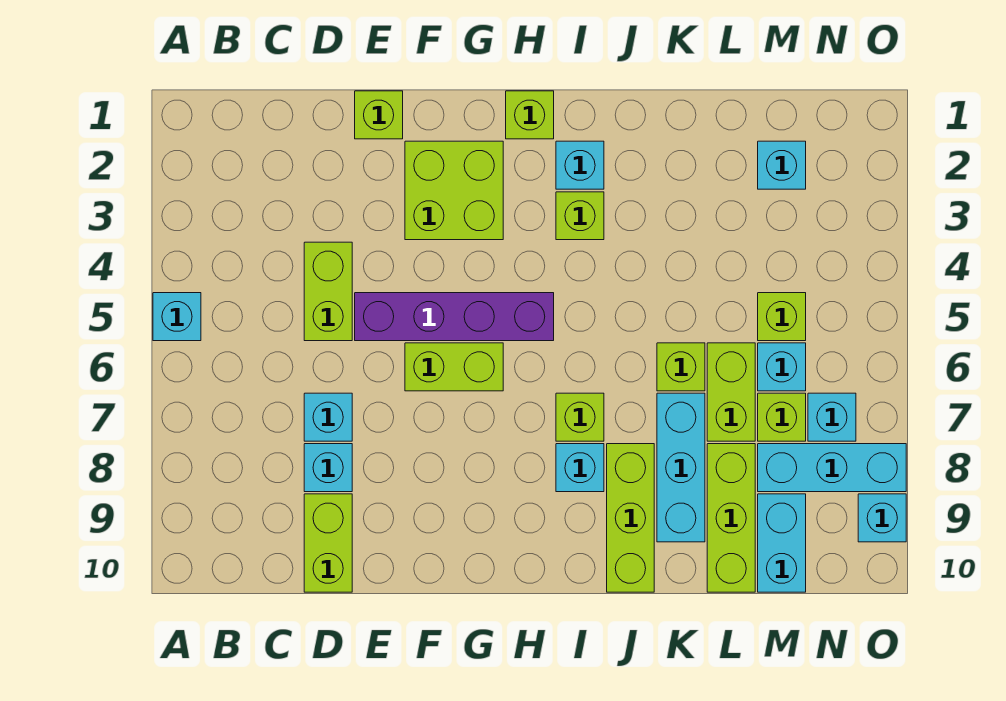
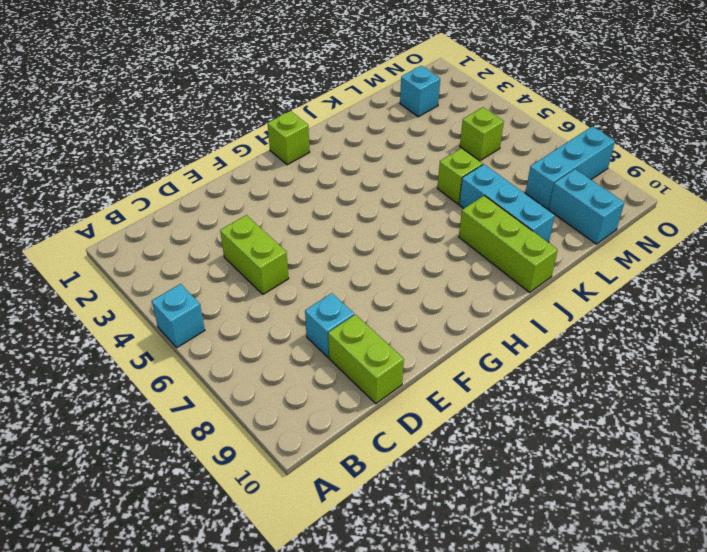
none -> cyan brick D7 level 1
none -> lime brick E1 level 1
none -> purple brick E5:H5 level 1

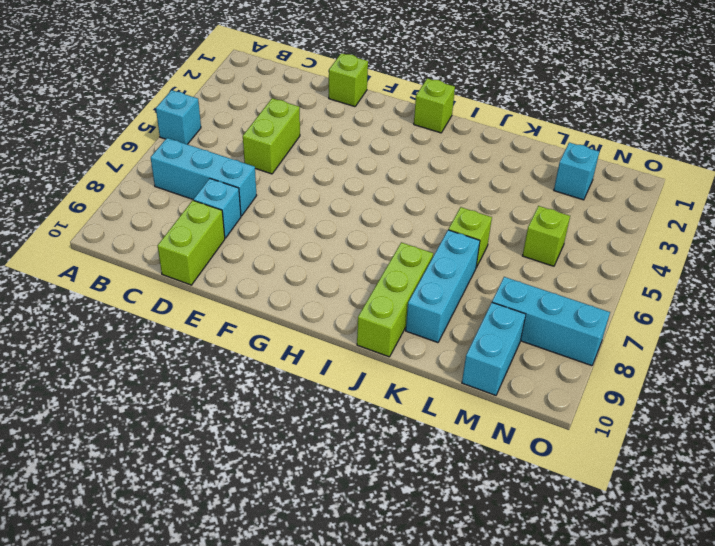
cyan brick B7:D7 level 1 -> cyan brick D7 level 1
none -> purple brick E5:H5 level 1
none -> lime brick F2:G3 level 1
none -> lime brick F6:G6 level 1

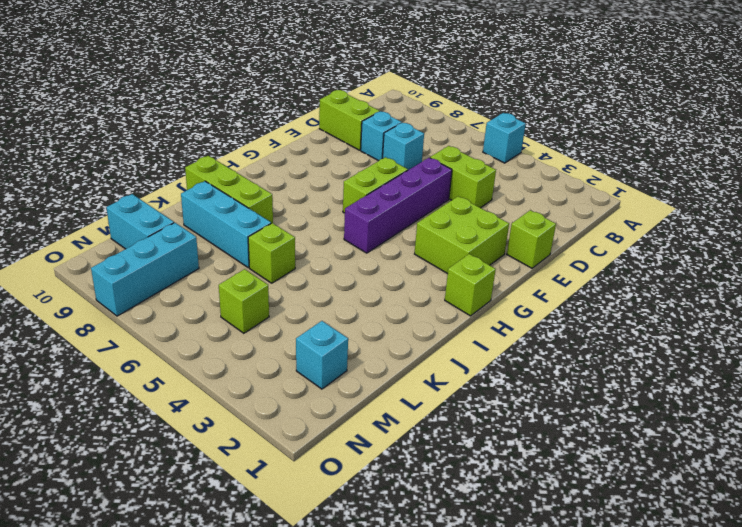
none -> cyan brick I2 level 1
none -> lime brick I3 level 1
none -> lime brick I7 level 1

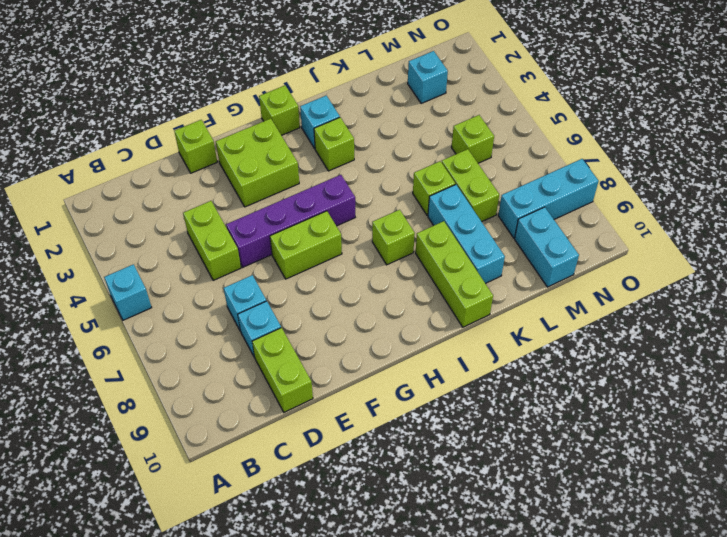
none -> cyan brick I8 level 1
none -> lime brick L8:L10 level 1
none -> cyan brick M6 level 1

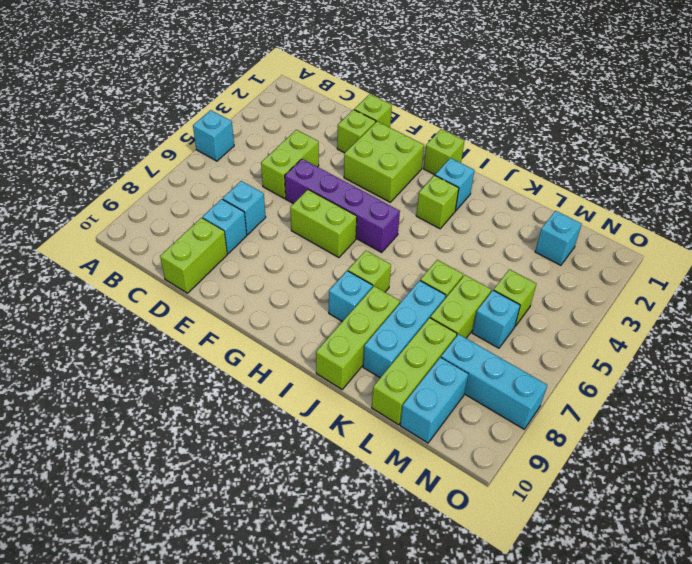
lime brick E2 level 1 -> lime brick M7 level 1
none -> cyan brick N7 level 1
none -> cyan brick O9 level 1

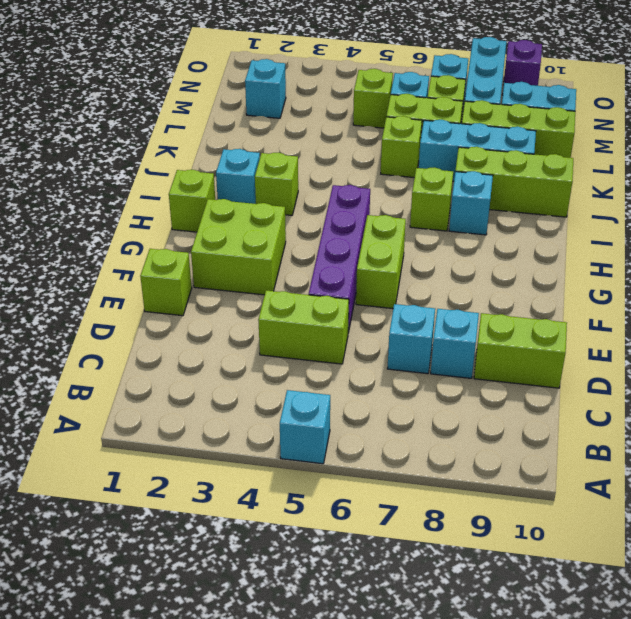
purple brick O9 level 1 -> cyan brick O9 level 1

